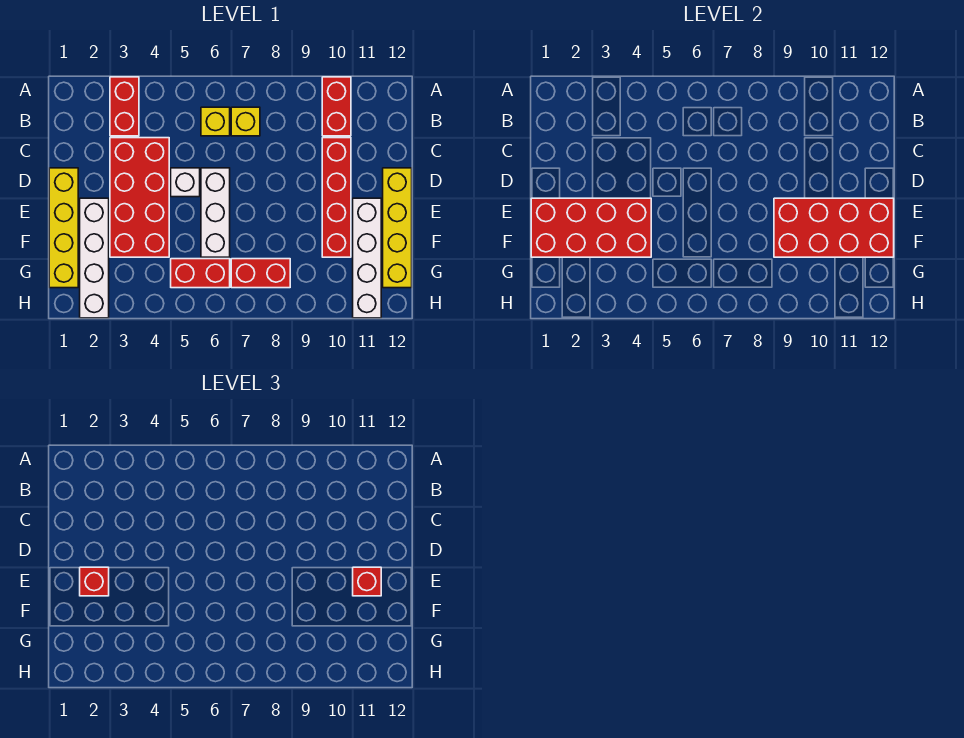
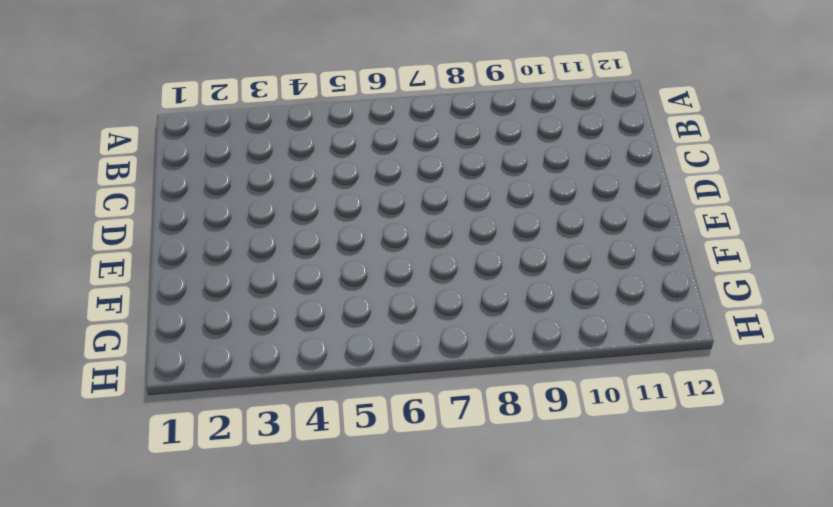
none -> red brick A3:B3 level 1
none -> red brick A10:B10 level 1
none -> yellow brick B6 level 1

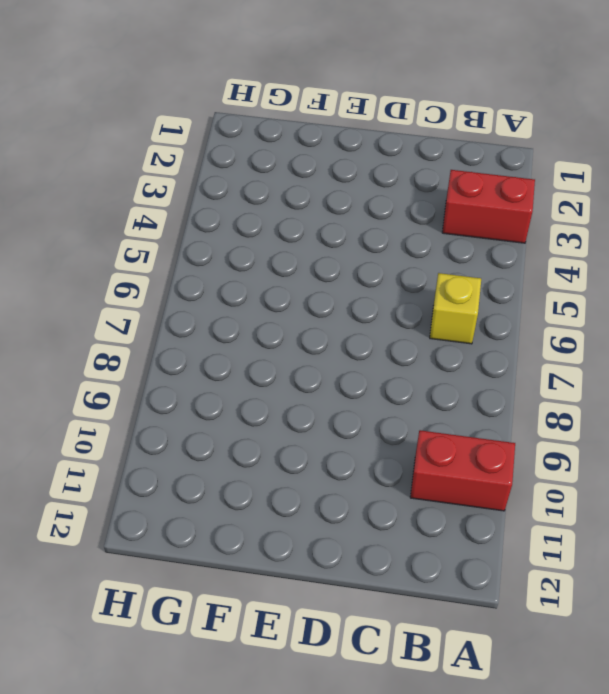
none -> yellow brick B7 level 1
none -> red brick C3:F4 level 1
none -> red brick C10:F10 level 1

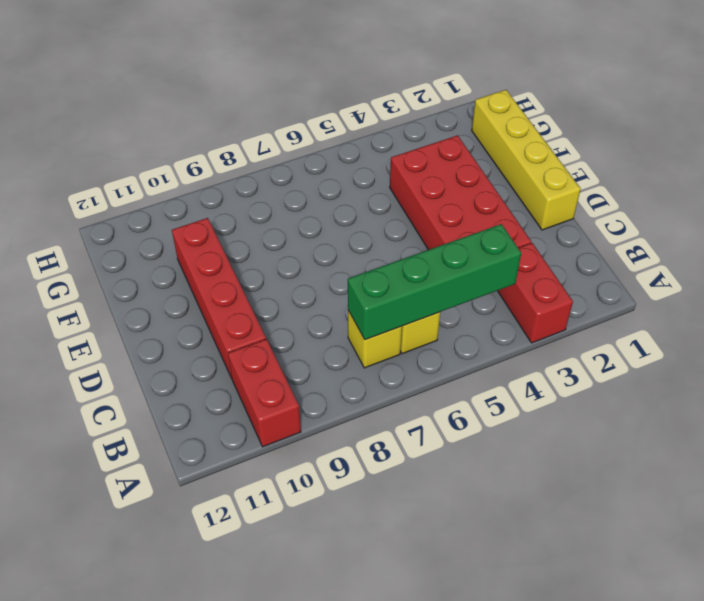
green brick B4:B7 level 2 -> none
none -> white brick D5 level 1
none -> white brick D6:F6 level 1
none -> yellow brick D12:G12 level 1

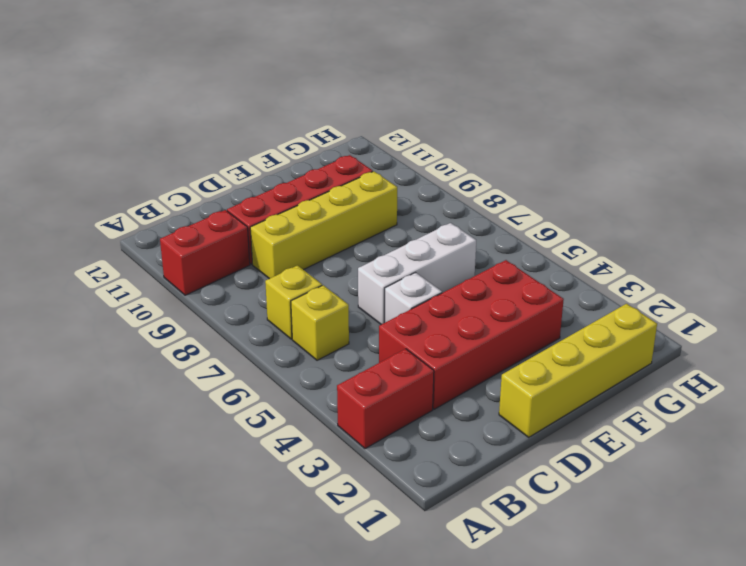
yellow brick C9:F9 level 1 -> yellow brick D12:G12 level 1
none -> white brick E2:H2 level 1
none -> white brick E11:H11 level 1
none -> red brick G5:G6 level 1

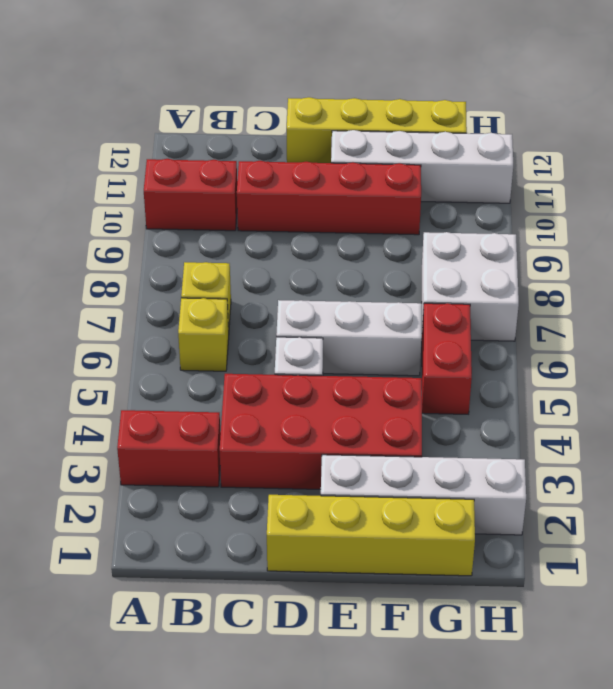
white brick G7:H8 level 1 -> red brick G7:G8 level 1
none -> red brick E1:F4 level 2
none -> red brick E9:F12 level 2
none -> red brick E2 level 3

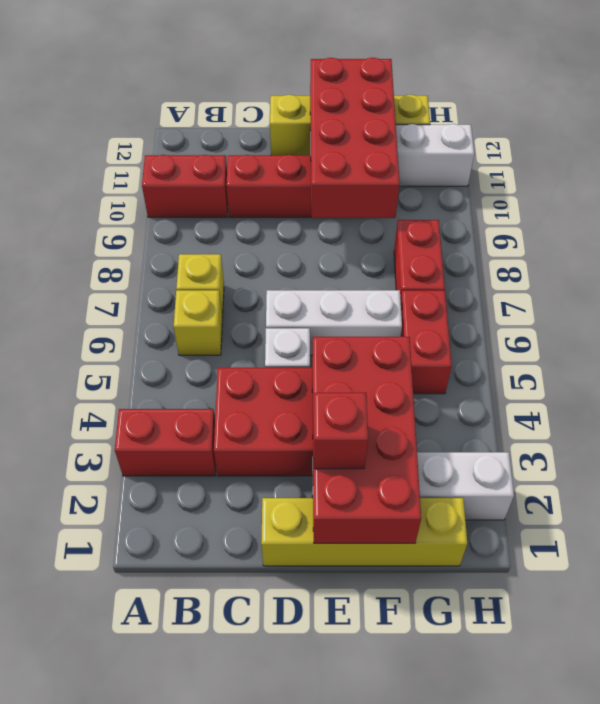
none -> red brick E11 level 3

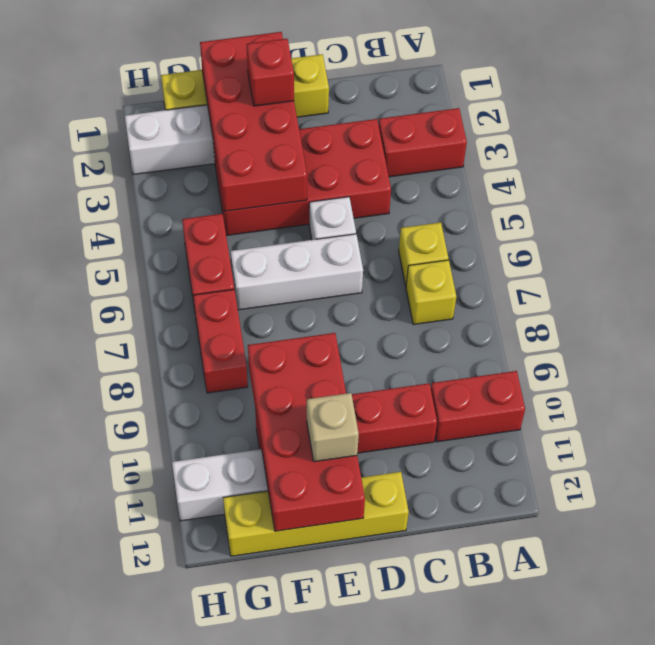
tan brick E11 level 3 -> red brick E11 level 3

